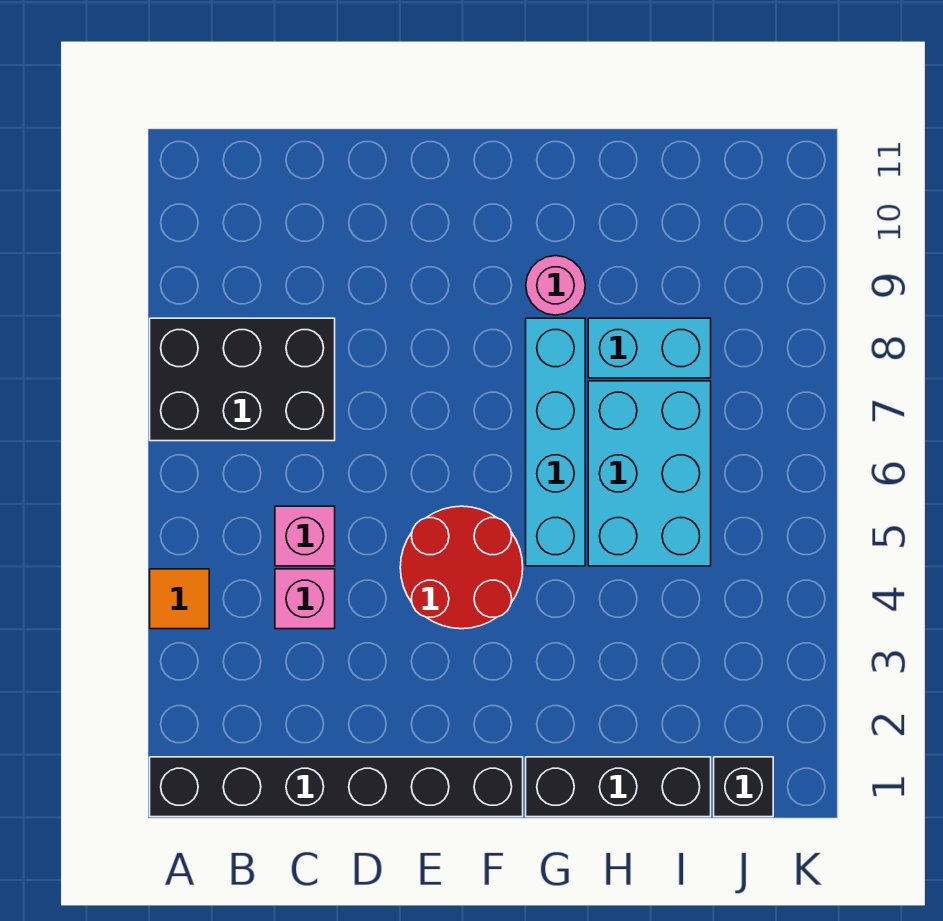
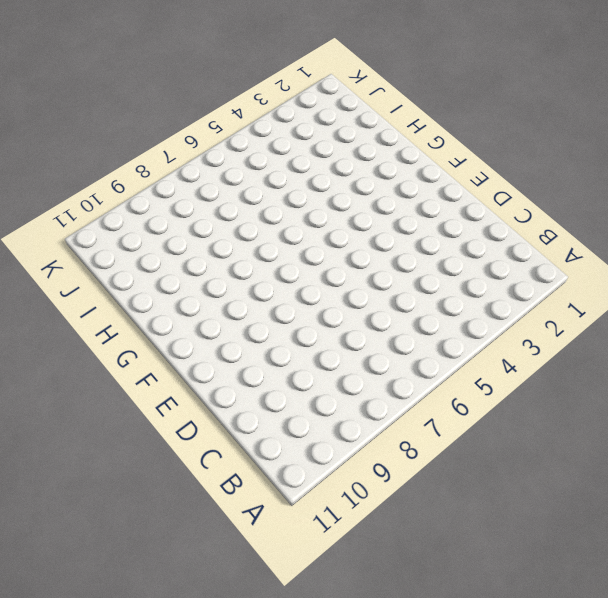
none -> black brick A1:F1 level 1
none -> orange tile A4 level 1
none -> black brick A7:C8 level 1

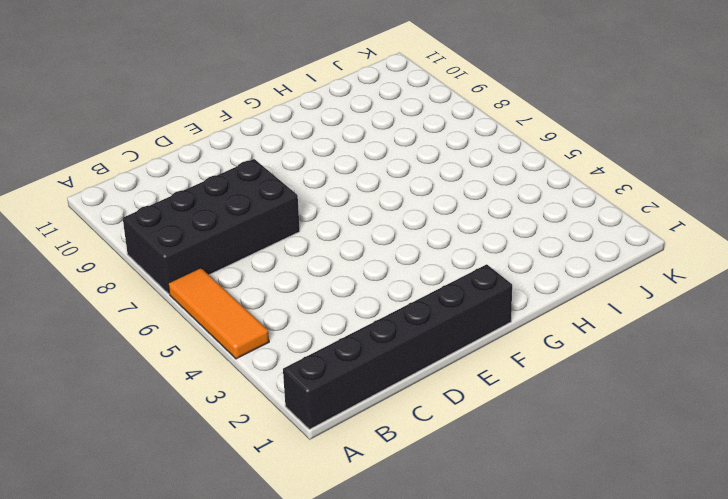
orange tile A4:A6 level 1 -> orange tile A4 level 1
black brick A7:D8 level 1 -> black brick A7:C8 level 1
none -> pink brick C4 level 1
none -> pink brick C5 level 1
none -> red round brick E4:F5 level 1

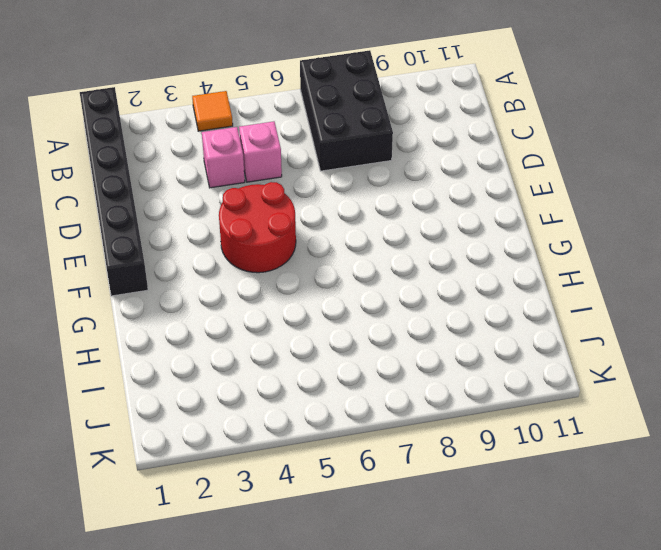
none -> black brick G1:I1 level 1
none -> cyan brick G5:G8 level 1
none -> pink round brick G9 level 1

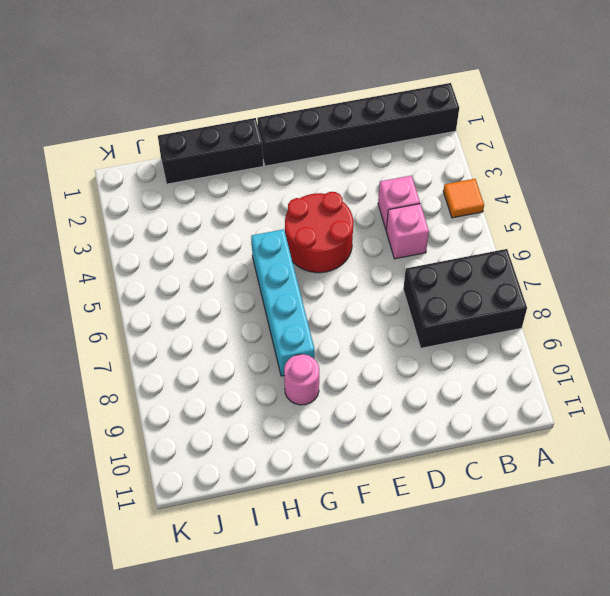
none -> cyan brick H5:I7 level 1
none -> cyan brick H8:I8 level 1
none -> black brick J1 level 1

